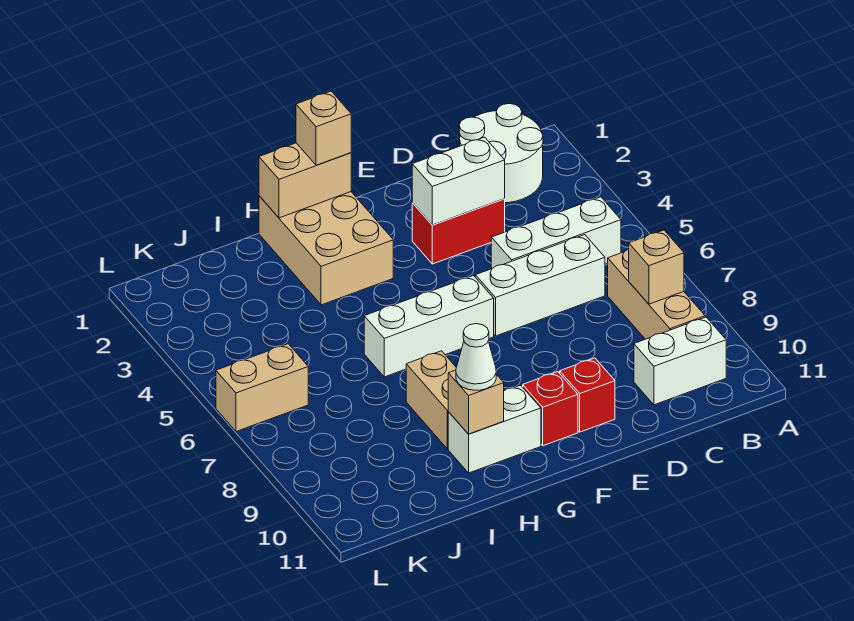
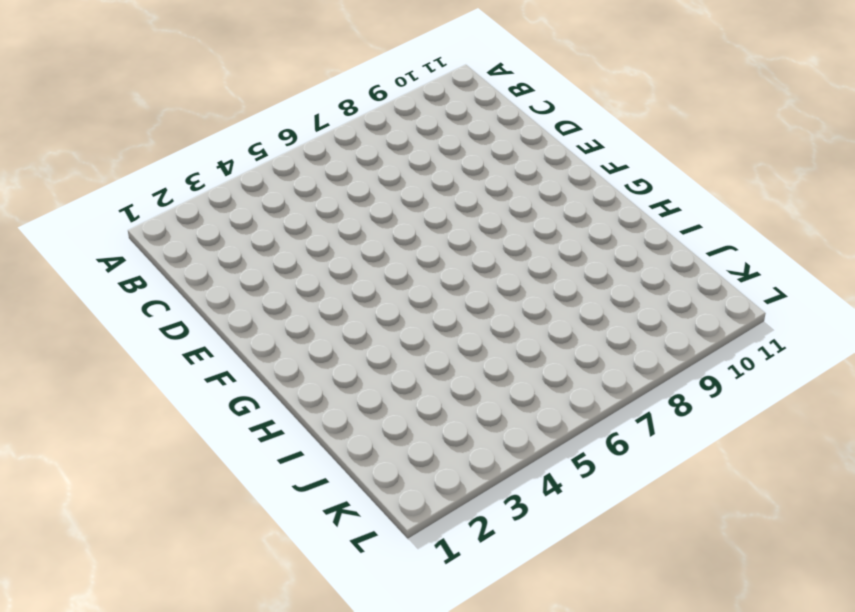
none -> white round brick B1:C2 level 1
none -> white brick B5:D5 level 1
none -> tan brick B7:B9 level 1

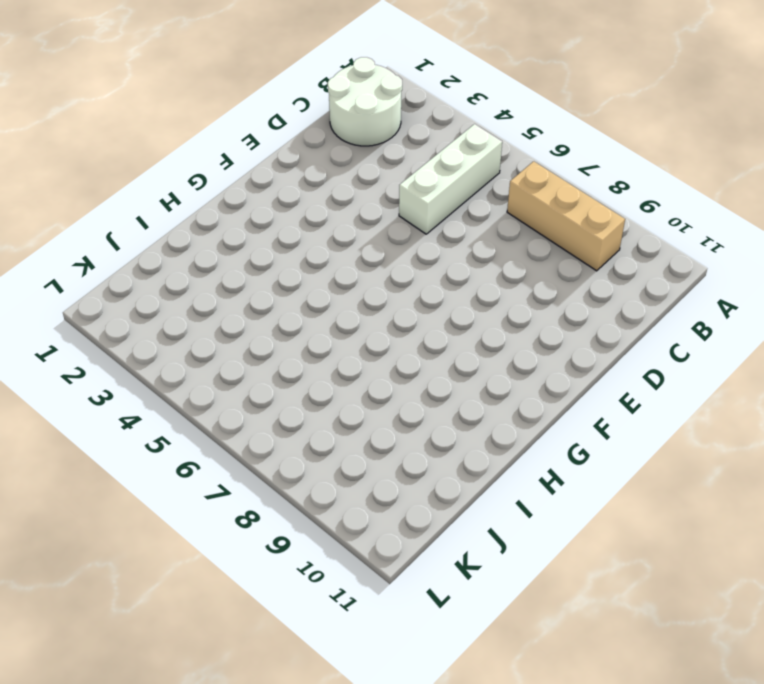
none -> white brick B10:C10 level 1
none -> white brick C6:E6 level 1
none -> red brick D3:E3 level 1

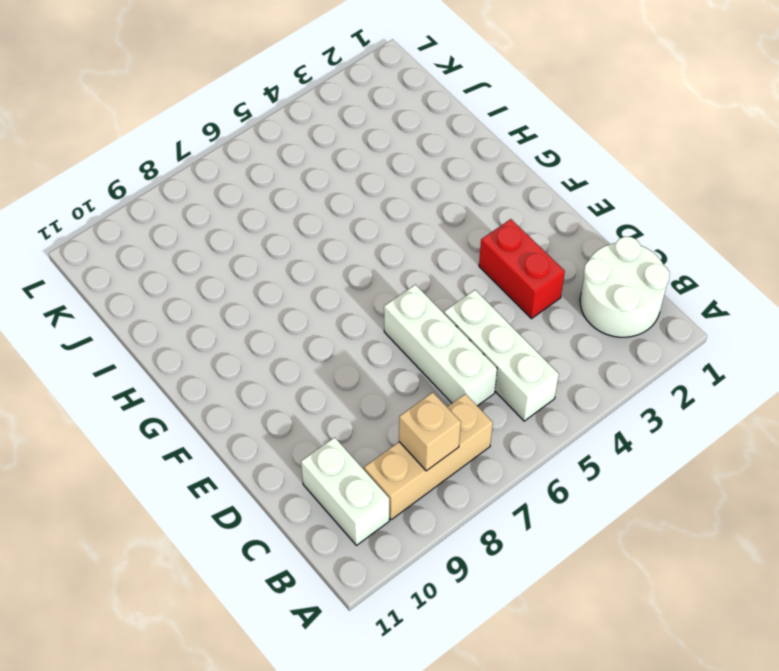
none -> red brick E10 level 1
none -> white brick F6:H6 level 1
none -> red brick F10 level 1

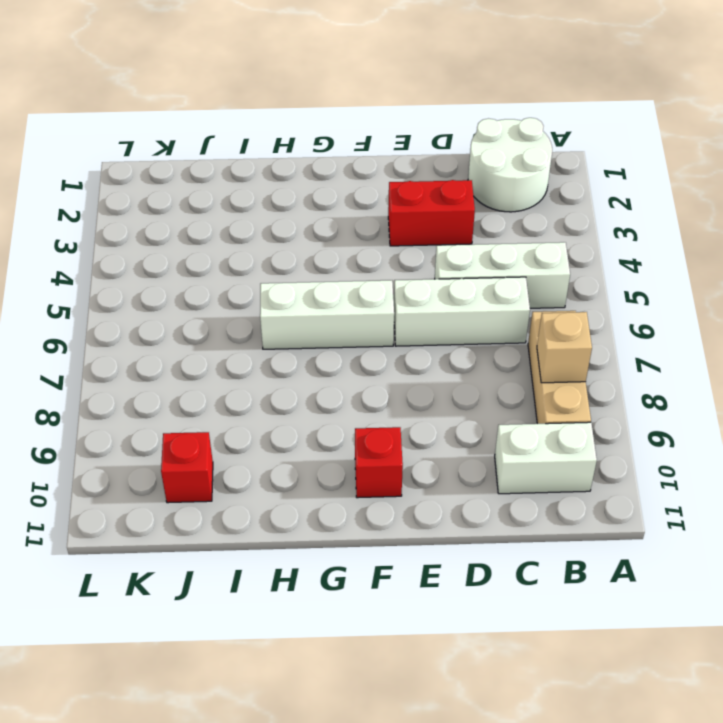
red brick J10 level 1 -> red brick E10 level 1
none -> tan brick G1:H3 level 1
none -> white brick G10:H10 level 1
none -> tan brick H8:H9 level 1

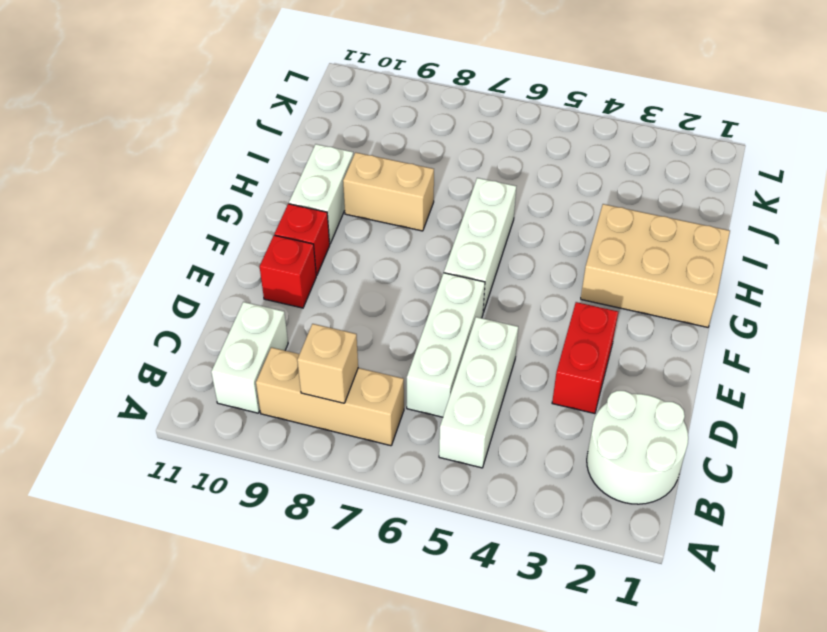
none -> tan brick K6:L6 level 1
none -> white brick D3:E3 level 2
none -> tan brick G1:H1 level 2

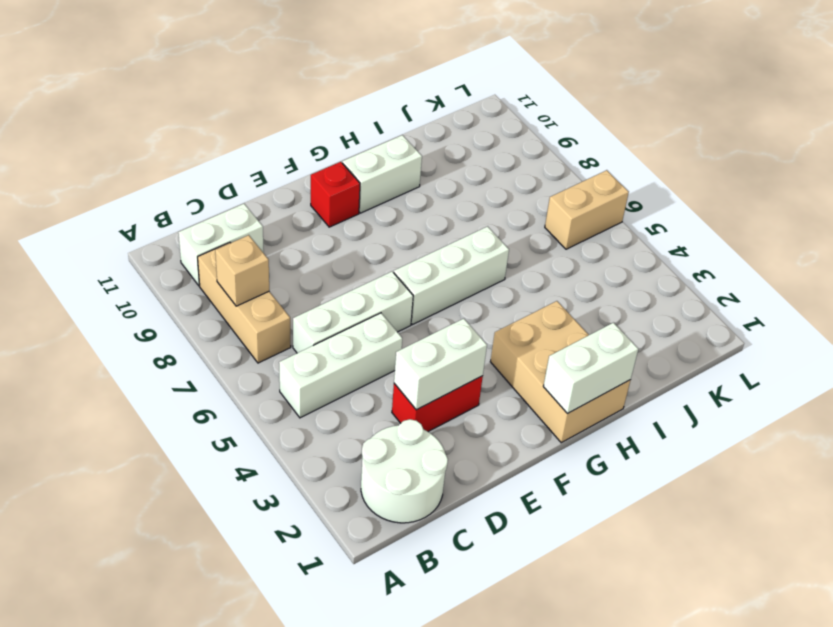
white brick G1:H1 level 2 -> tan brick G1:H1 level 2
none -> red brick E10 level 1
none -> tan brick H8:H9 level 1
none -> tan brick H10 level 2

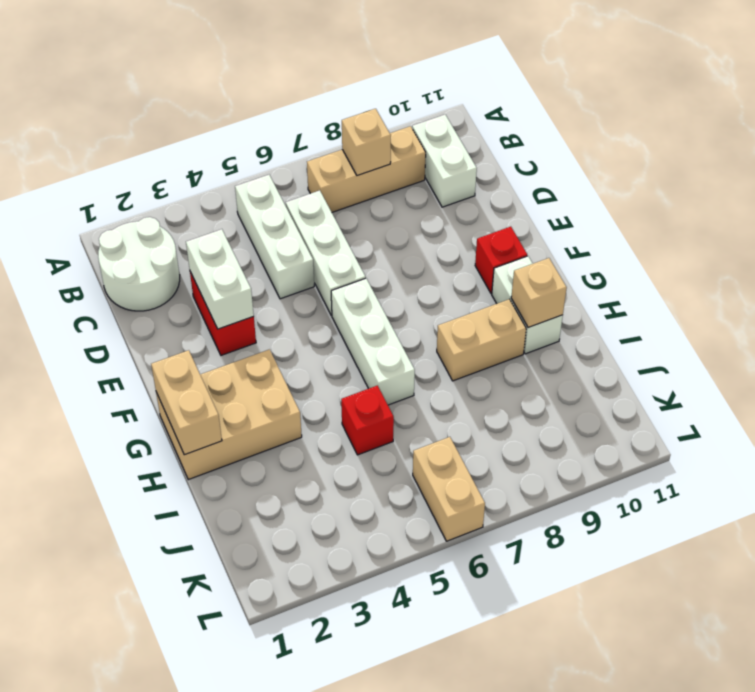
red brick I5 level 1 -> red brick E10 level 1
none -> tan brick G1 level 3
none -> white cone H10 level 3

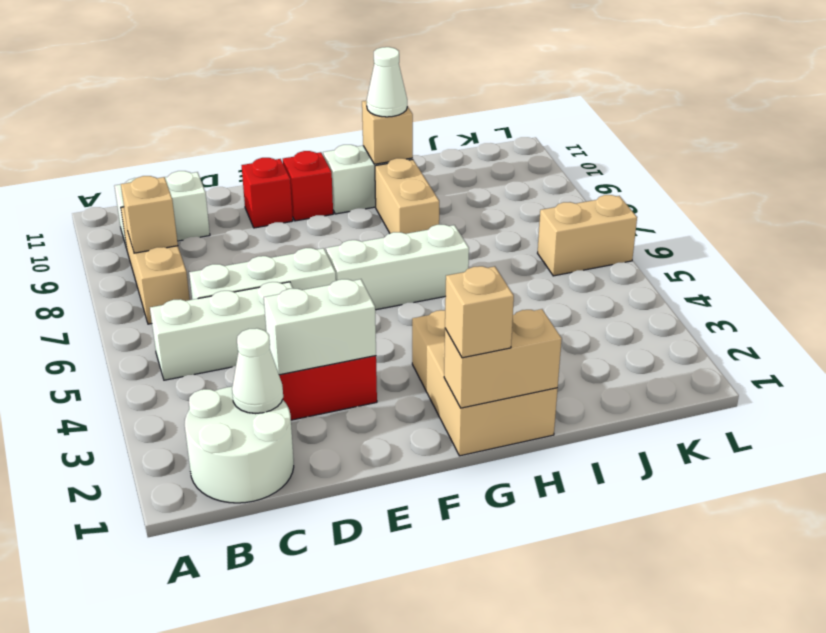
white cone C2 level 2 -> none

